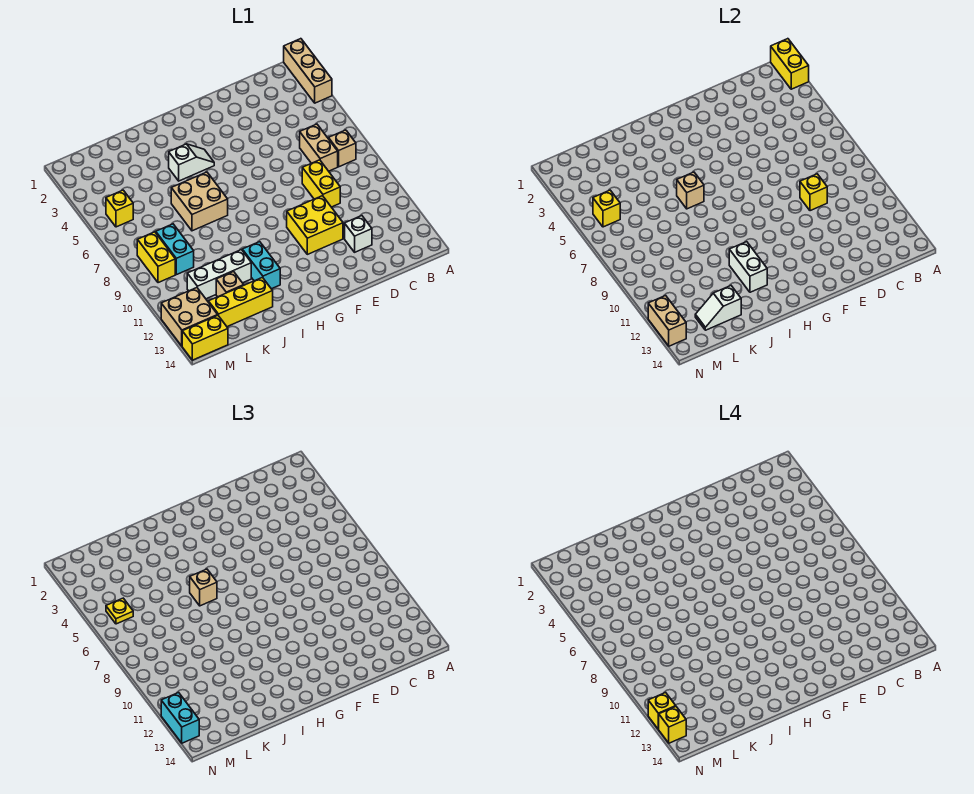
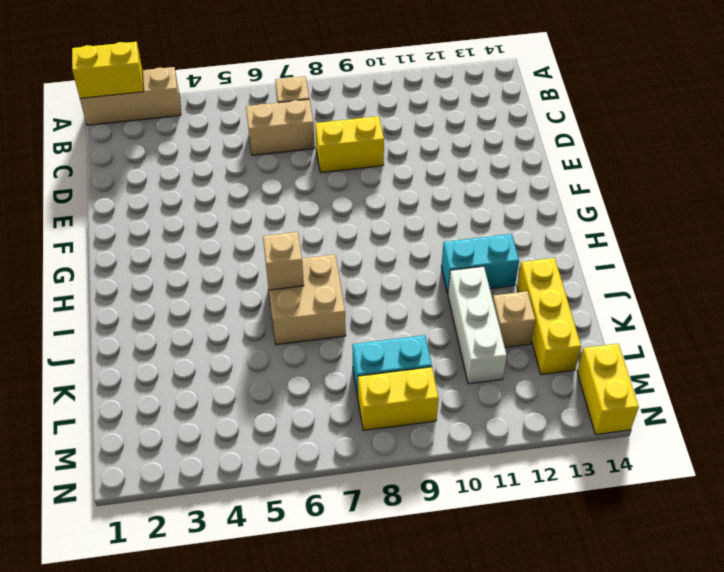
none -> white brick D12 level 1
none -> yellow brick E10:F11 level 1
none -> white slope H4:I4 level 1 top I

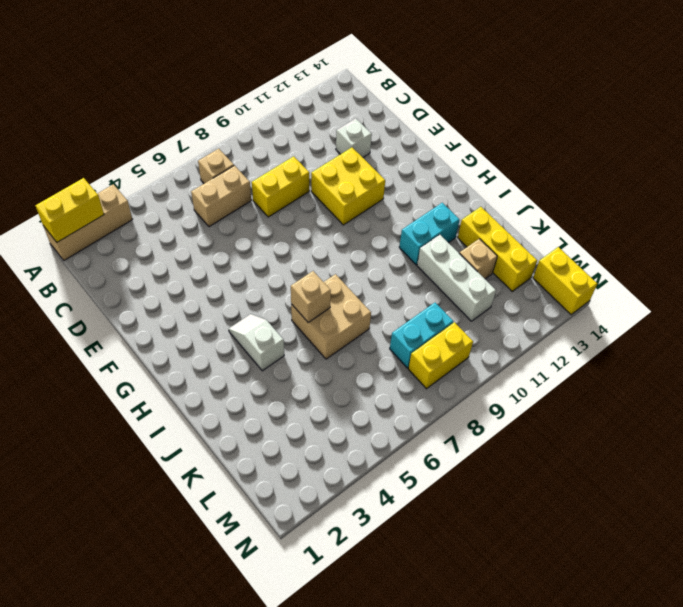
none -> yellow brick M5 level 1
none -> tan brick M12:N13 level 1
none -> yellow brick D9 level 2

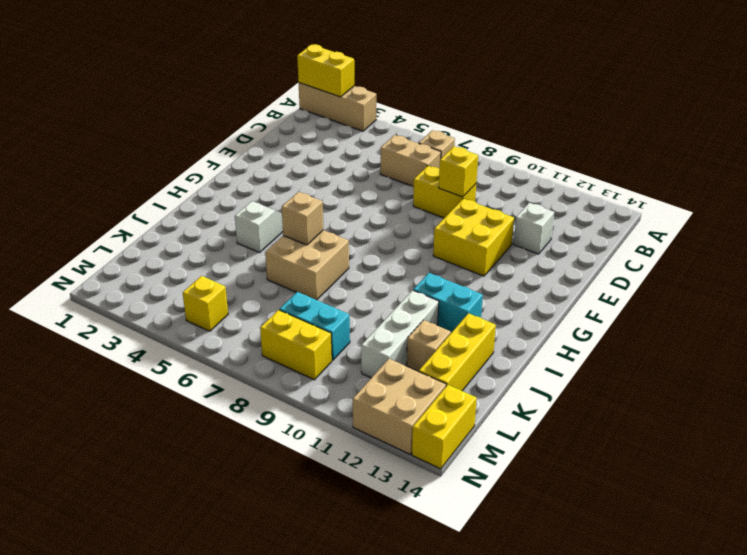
none -> white brick I11:I12 level 2
none -> white slope K13:L13 level 2 top K
none -> yellow brick M5 level 2

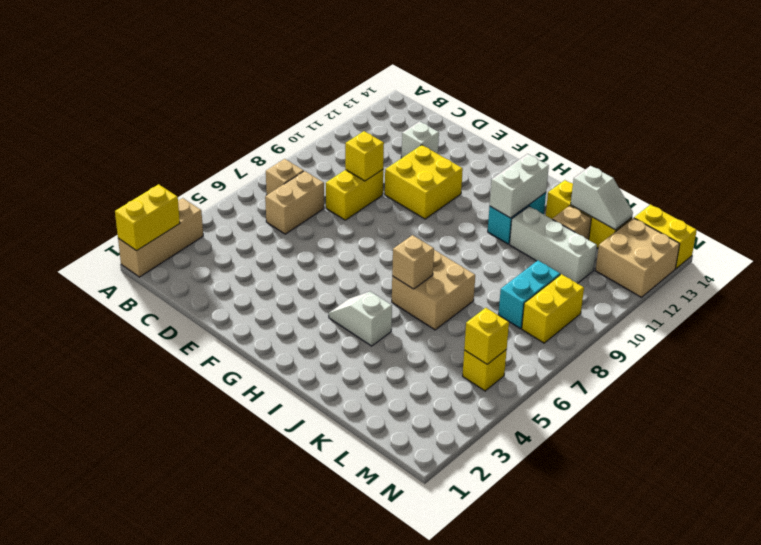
none -> tan brick N12:N13 level 2
none -> tan brick I6 level 3
none -> yellow plate M5 level 3

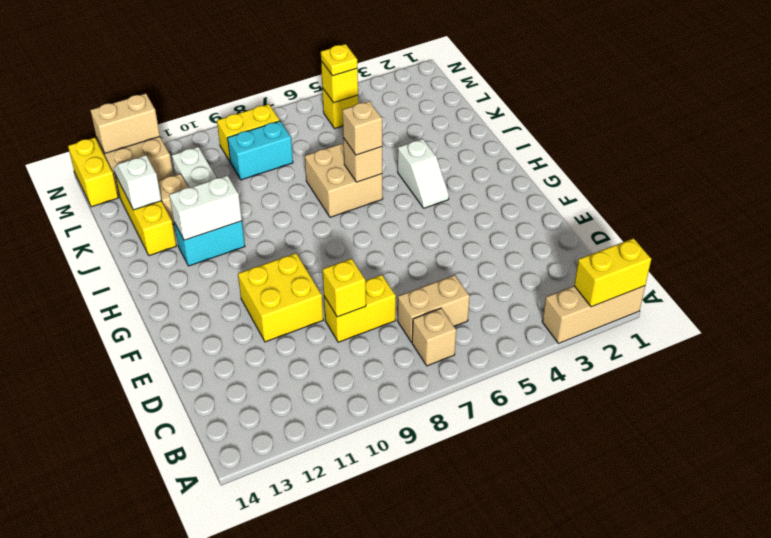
none -> white brick D12 level 1
none -> cyan brick N12:N13 level 3
none -> yellow brick N12 level 4

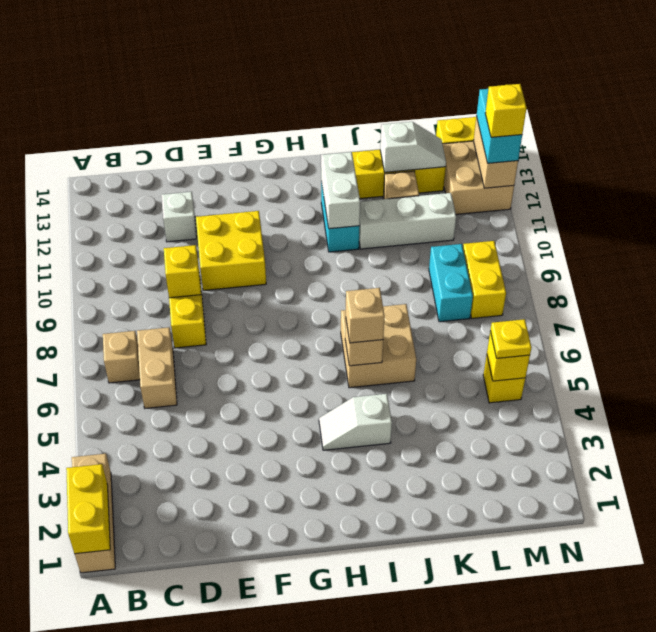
none -> yellow brick N13 level 4

